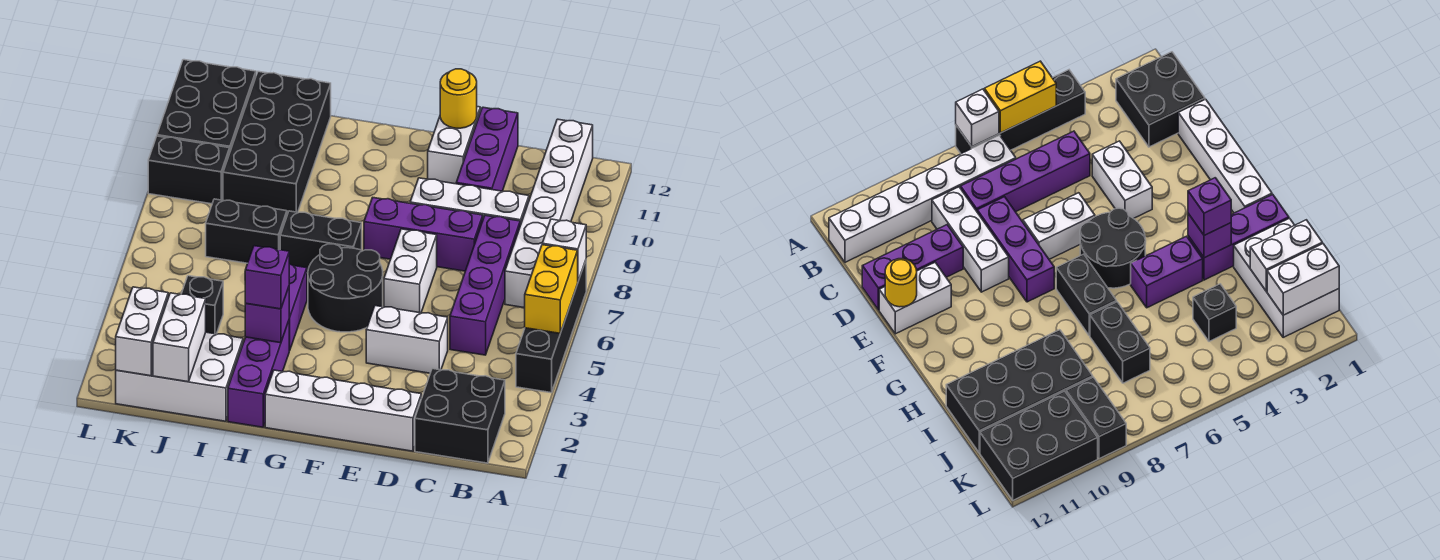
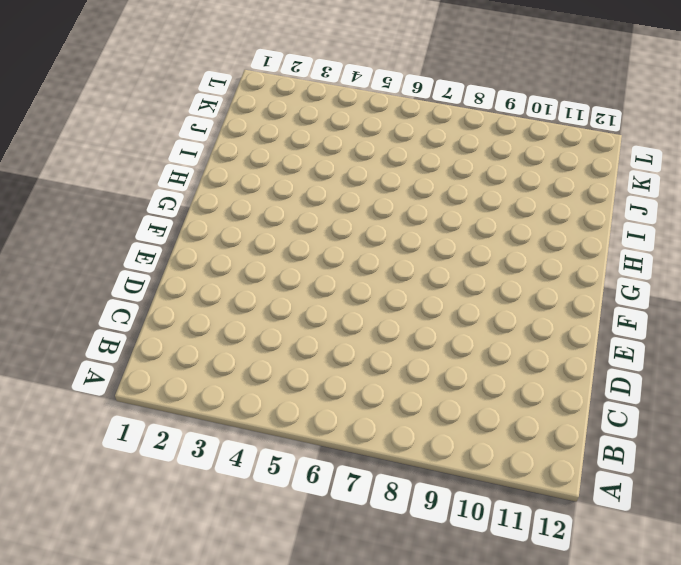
none -> black brick A4:A7 level 1
none -> black brick B1:C2 level 1
none -> white brick B7:B12 level 1

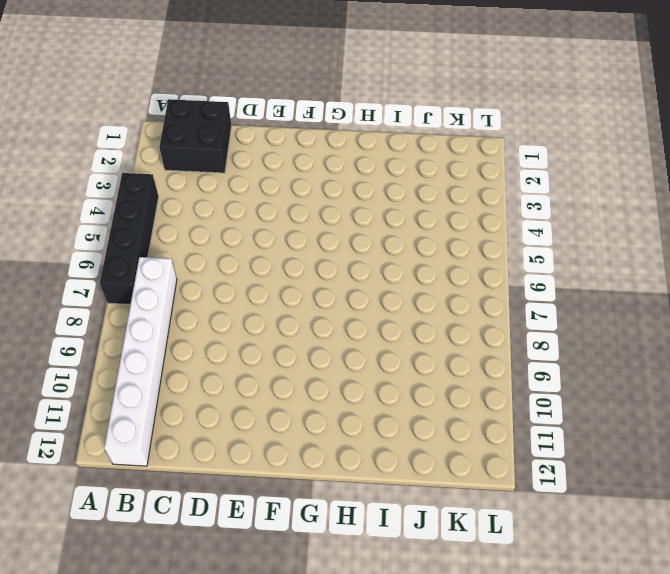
none -> purple brick C5:C8 level 1
none -> white brick C9:E9 level 1
none -> white brick D1:G1 level 1

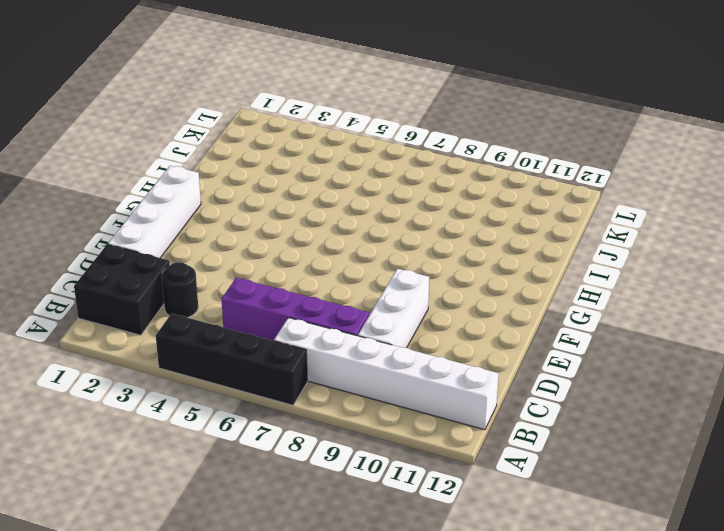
black round brick C3 level 1 -> none
none -> white brick D4:E4 level 1
none -> purple brick D8:F8 level 1
none -> purple brick D10:D12 level 1

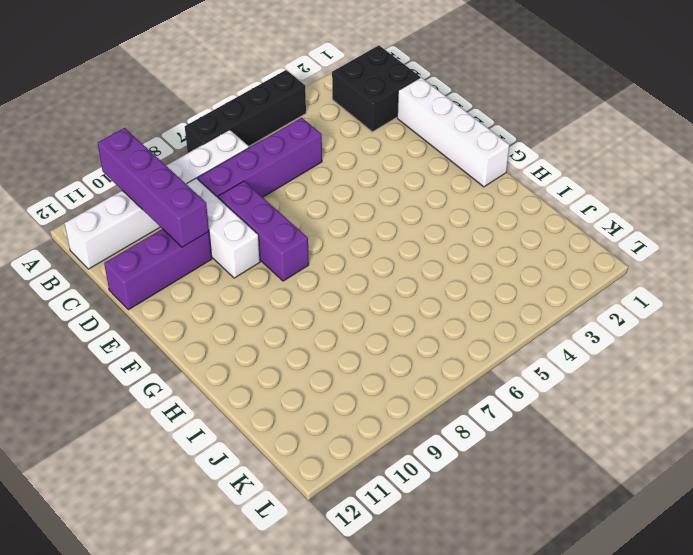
purple brick A10:D10 level 2 -> none
none -> white brick D4:E4 level 1
none -> white brick E6:E7 level 1
none -> white brick E11:E12 level 1

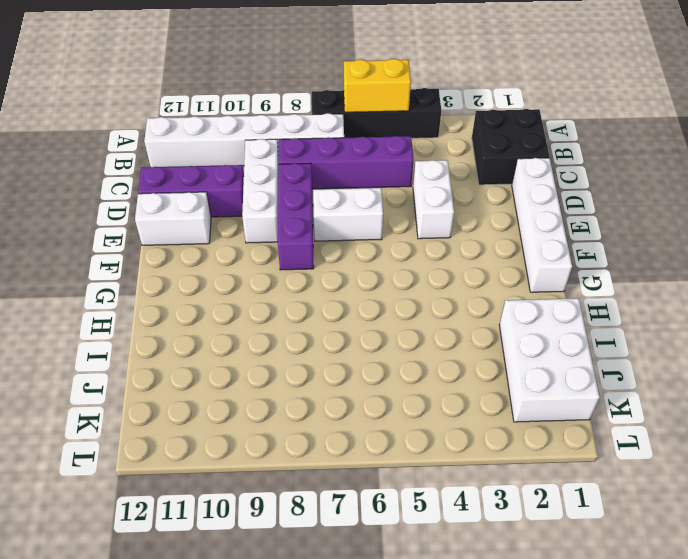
none -> black round brick F5:G6 level 1
none -> black brick G7:H7 level 1
none -> purple brick H1:H3 level 1

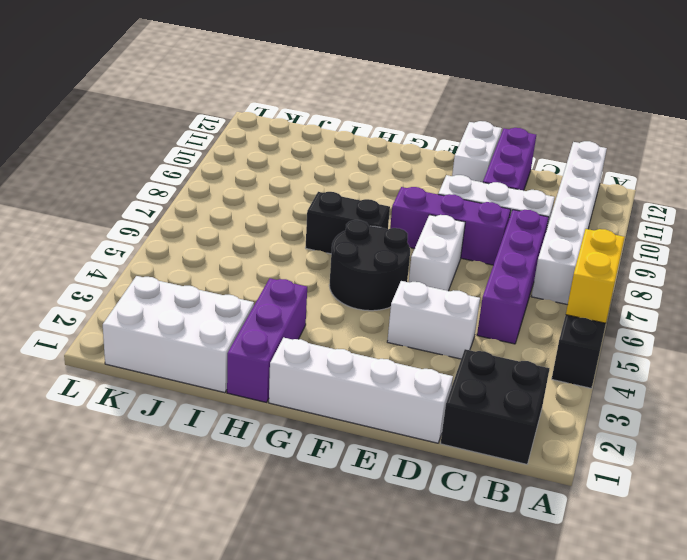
none -> purple brick H4:H5 level 1
none -> black brick I7:J7 level 1
none -> black brick I9:J12 level 1

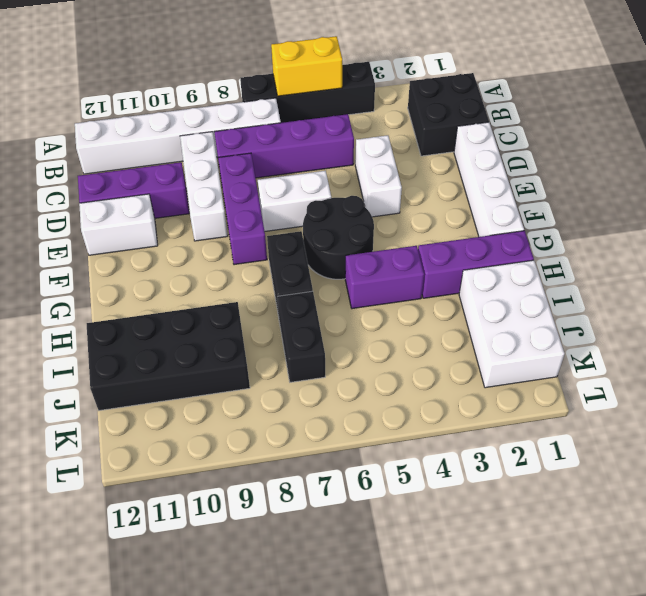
none -> black brick J4 level 1
none -> black brick K9:L9 level 1
none -> black brick K10:L12 level 1

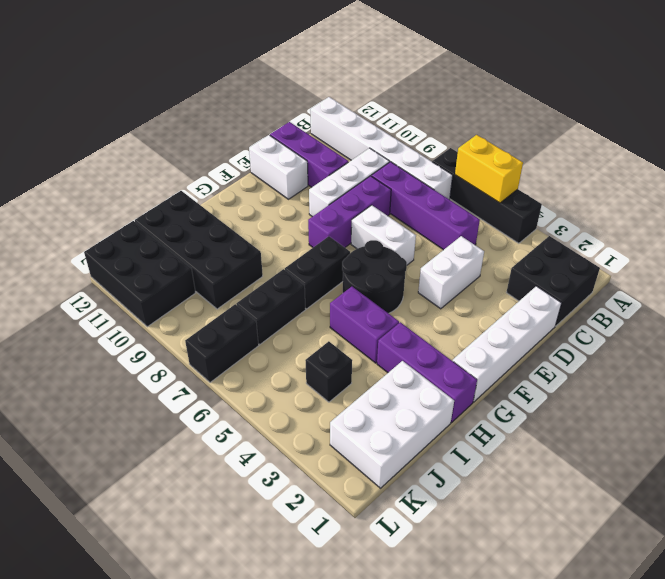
black brick K7:L7 level 1 -> black brick K9:L9 level 1
none -> white brick A7 level 2
none -> yellow round brick E12 level 2
none -> purple brick H3 level 2

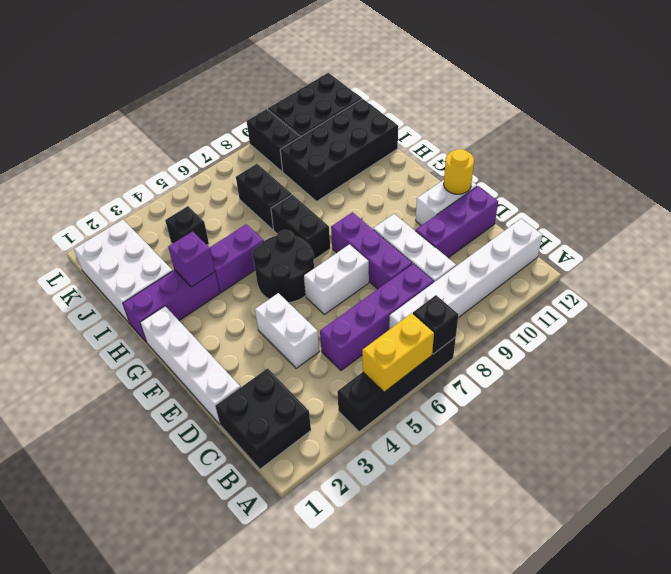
black brick A7 level 2 -> white brick A7 level 2
none -> white brick J1:J2 level 2
none -> white brick K1:K2 level 2
none -> purple brick H3 level 3

